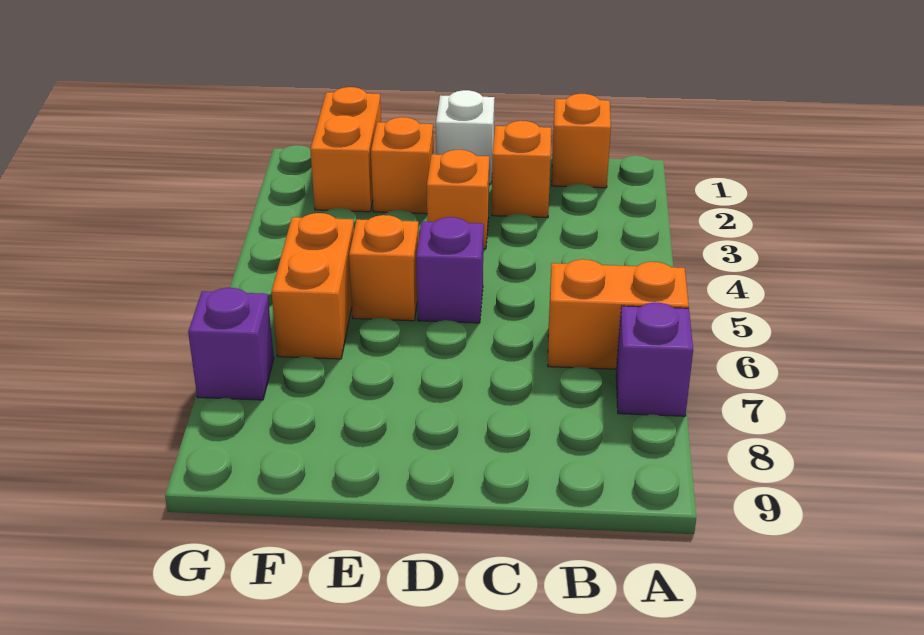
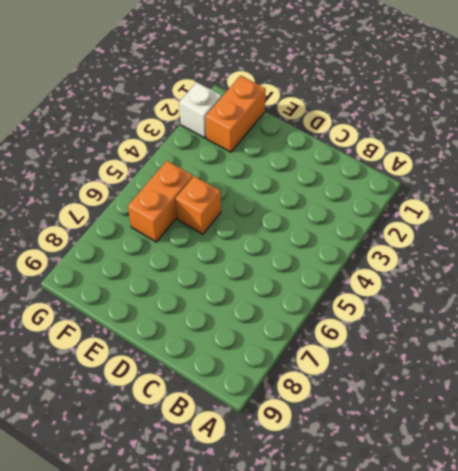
white brick G2 level 1 -> white brick D1 level 1
none -> orange brick A6:B6 level 1
none -> purple brick A7 level 1
none -> orange brick B1 level 1

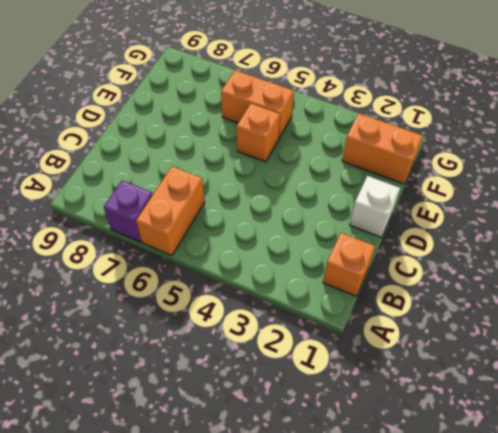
none -> orange brick C2 level 1
none -> orange brick D3 level 1
none -> purple brick D5 level 1

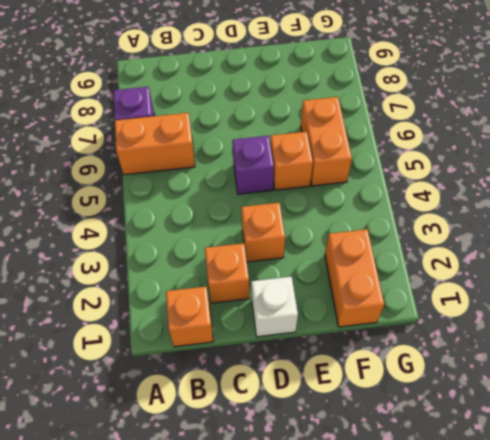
none -> orange brick E2 level 1
none -> purple brick G7 level 1

